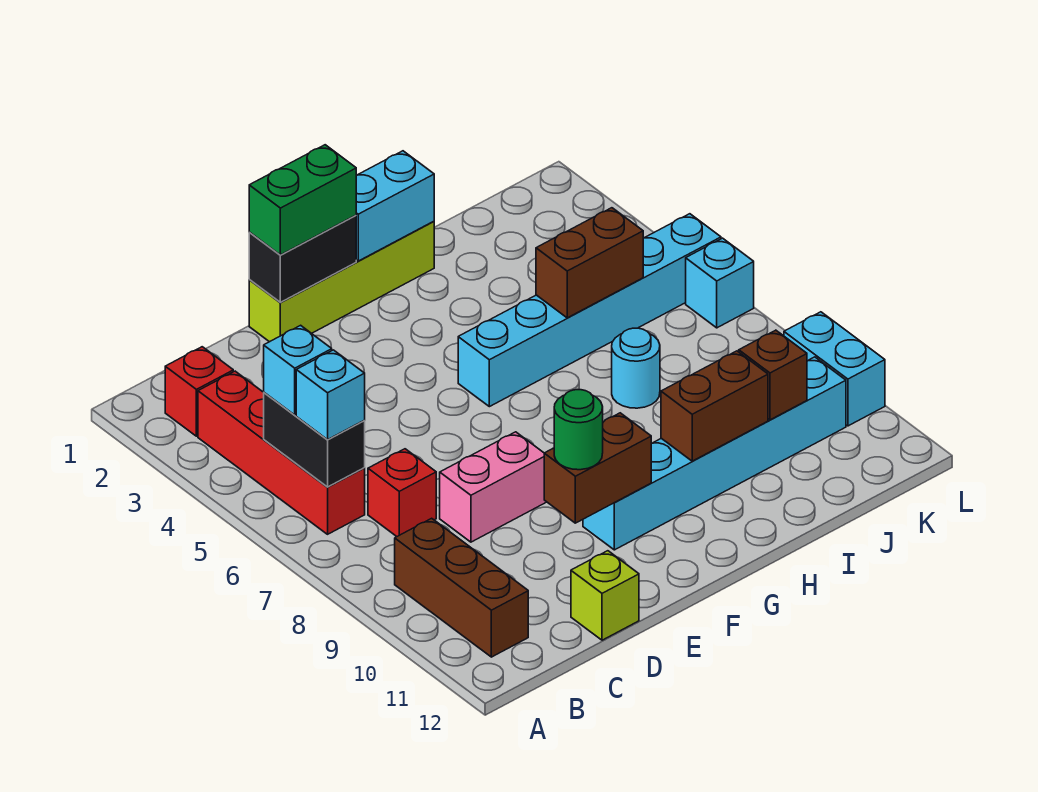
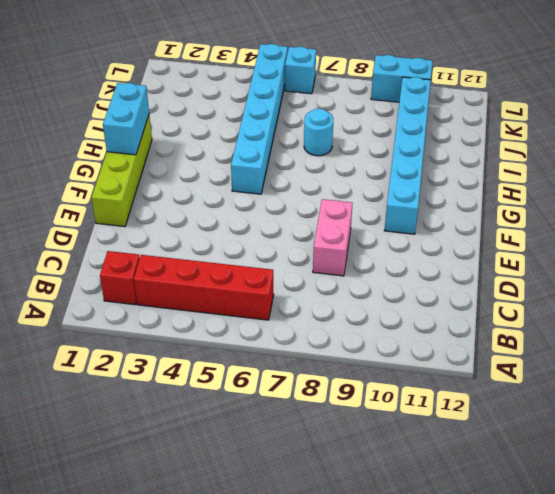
none -> brown brick B9:B11 level 1
none -> red brick C7 level 1
none -> lime brick D12 level 1

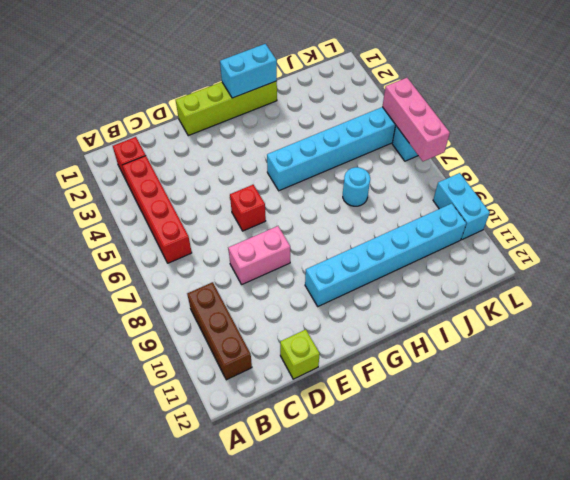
red brick E6 level 1 -> red brick C7 level 1
pink brick L5:L7 level 2 -> none
none -> black brick B5:B6 level 2
none -> black brick E1:F1 level 2
none -> brown brick E10:F10 level 2

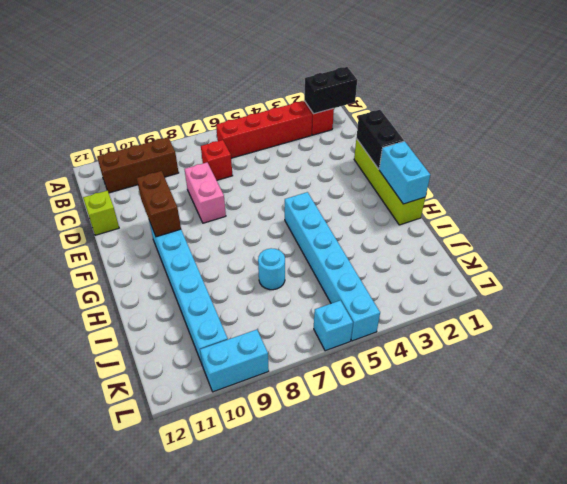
black brick B1:B2 level 2 -> black brick B5:B6 level 2
none -> brown brick H10:I10 level 2
none -> brown brick I5:J5 level 2
none -> brown brick J10 level 2

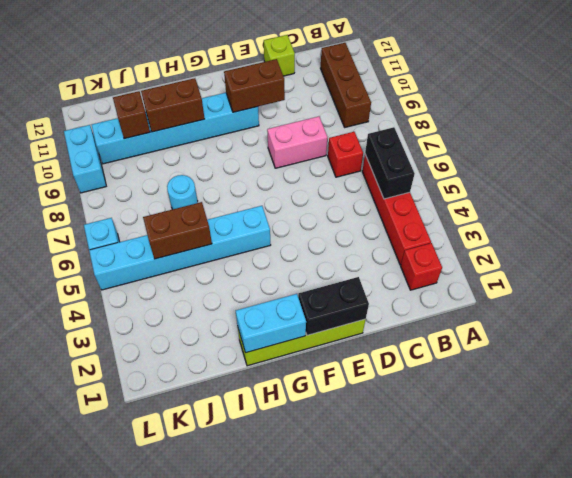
none -> cyan brick B5 level 3
none -> cyan brick B6 level 3
none -> green brick E1:F1 level 3

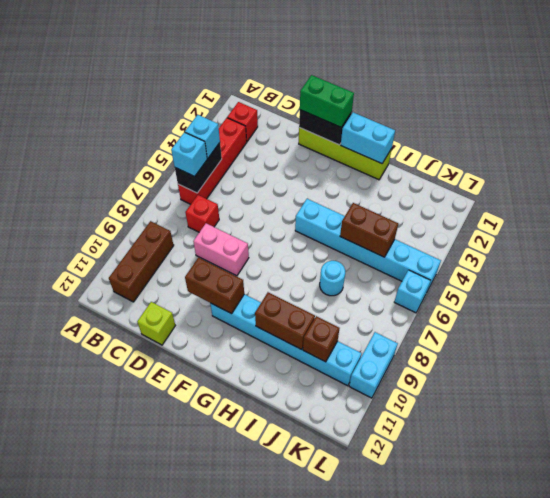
none -> green round brick E10 level 3

